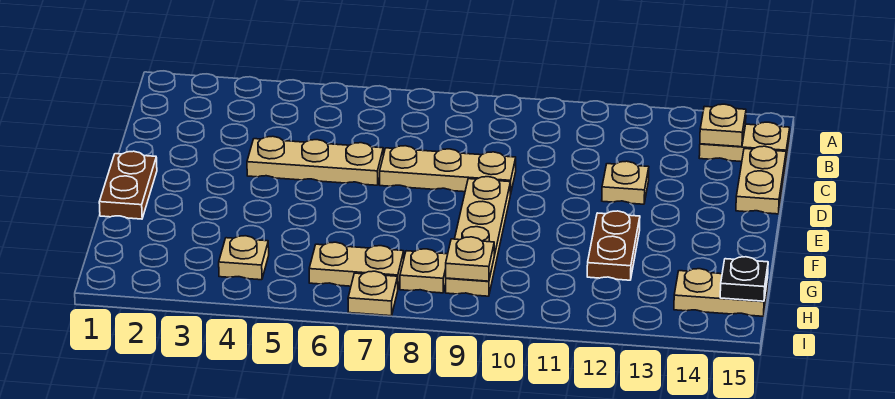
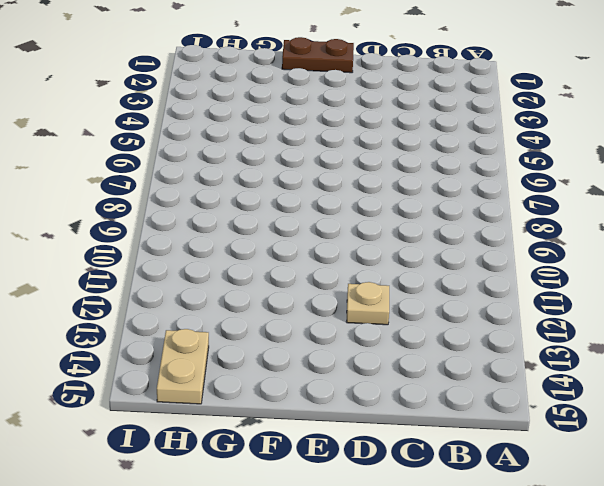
none -> tan plate B14:B15 level 1
none -> tan plate C15:D15 level 1
none -> tan plate D4:D6 level 1

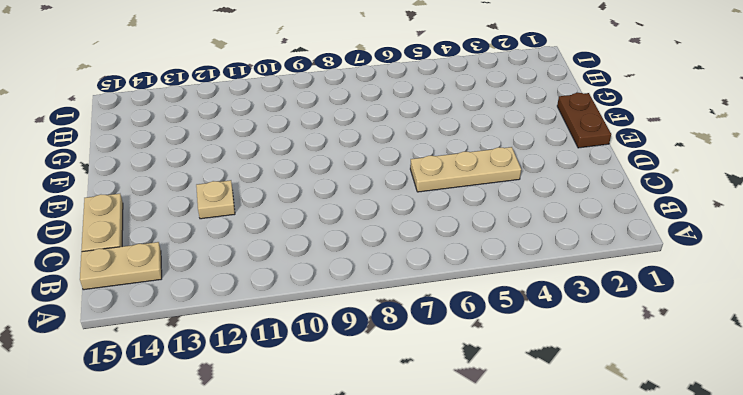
none -> tan plate D7:D9 level 1
none -> tan plate E9:H9 level 1
none -> brown plate F12:G12 level 1

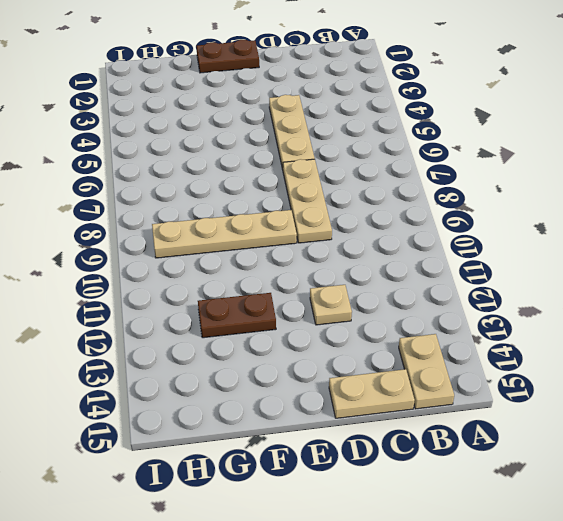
none -> tan plate H4 level 1
none -> tan plate H6:H7 level 1
none -> tan plate H8 level 1

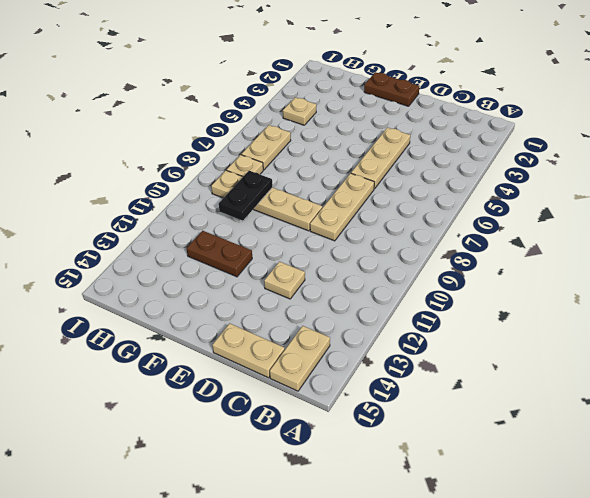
black plate G9:G10 level 2 -> none
none -> tan plate H14:H15 level 1
none -> tan plate I7 level 1
none -> tan plate B14 level 2

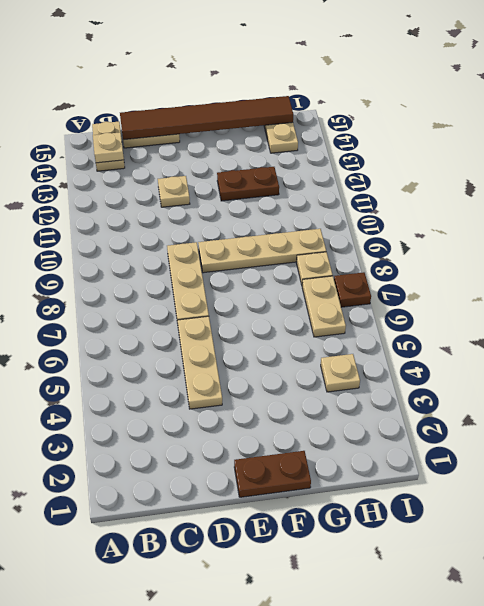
brown tile C15:H15 level 2 -> black plate H15 level 2
brown plate I7 level 1 -> tan plate I7 level 1
none -> tan plate H9 level 2

